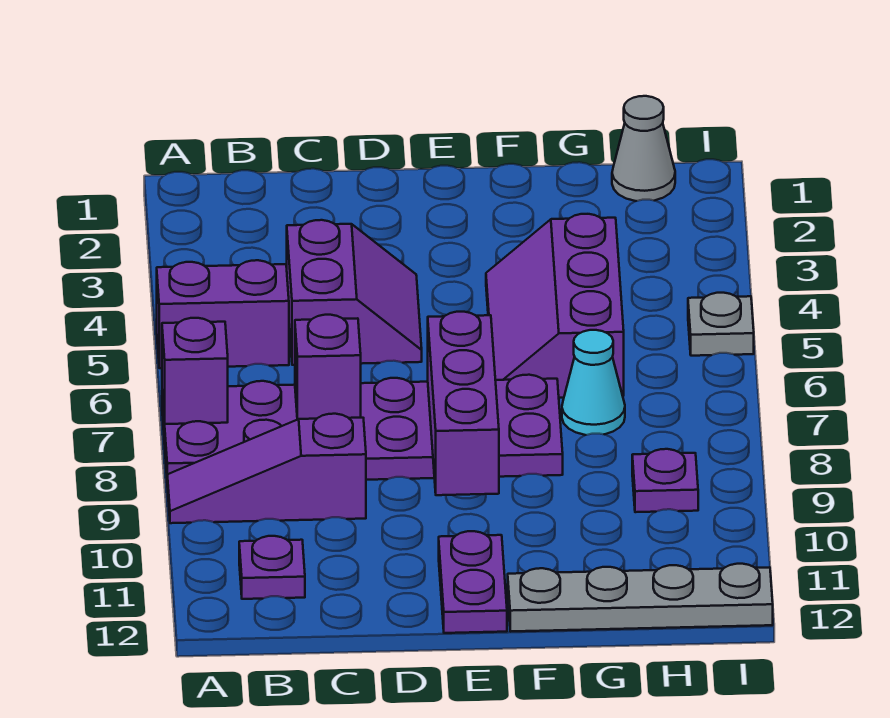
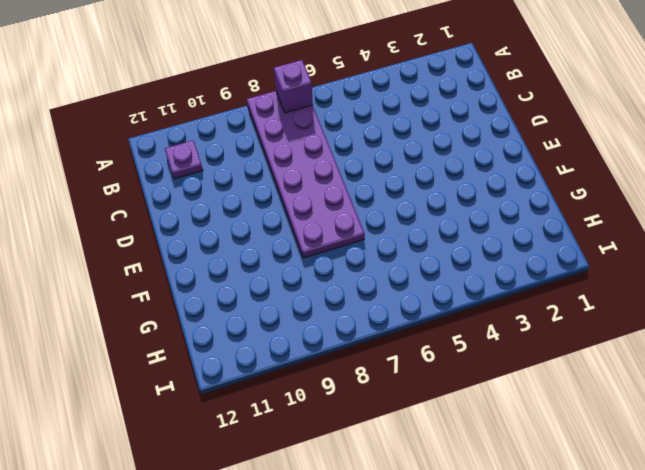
none -> purple brick A5:B5 level 1
none -> purple slope A9:C9 level 1 top C
none -> purple slope C4:D5 level 1 top C

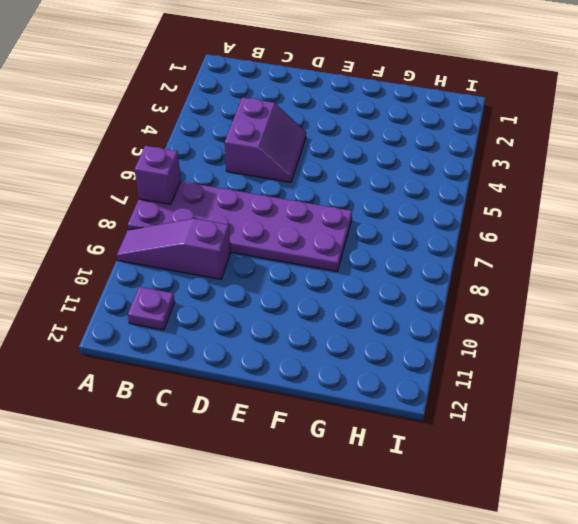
none -> purple brick A5:B5 level 1
none -> purple plate E11:E12 level 1
none -> purple slope F4:G6 level 1 top G

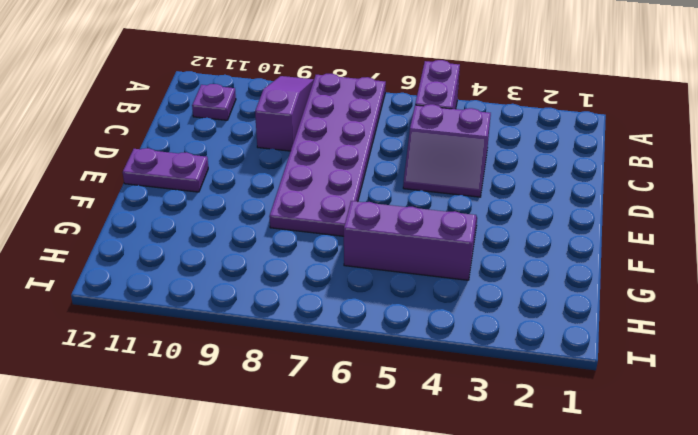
none -> grey plate F12:I12 level 1
none -> cyan cone G7 level 1
none -> grey cone H1 level 1

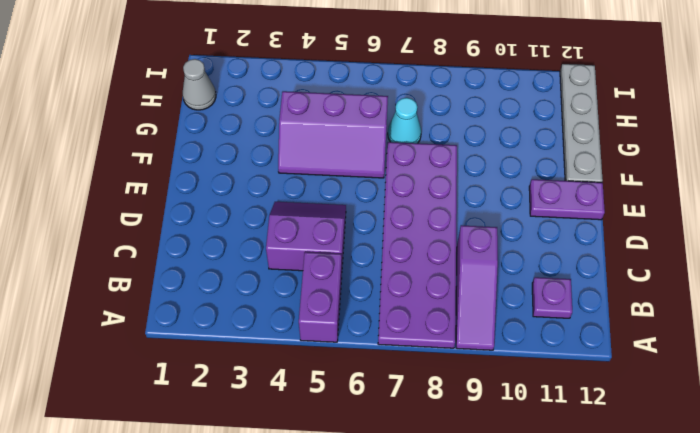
none -> purple plate H9 level 1
none -> grey plate I5 level 1
none -> purple brick A7 level 2

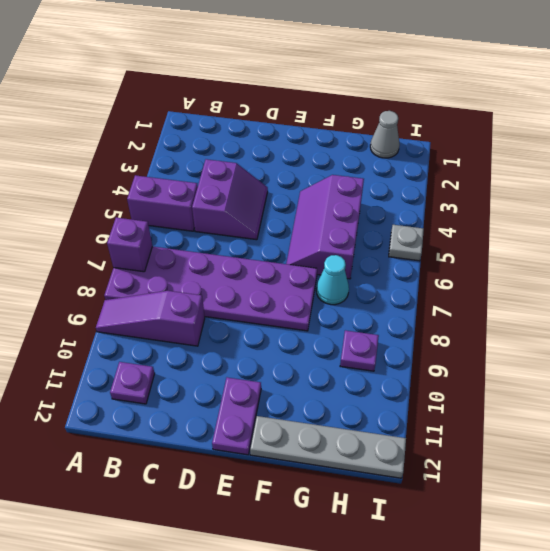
none -> purple brick C7 level 2
none -> purple brick E7:E9 level 2

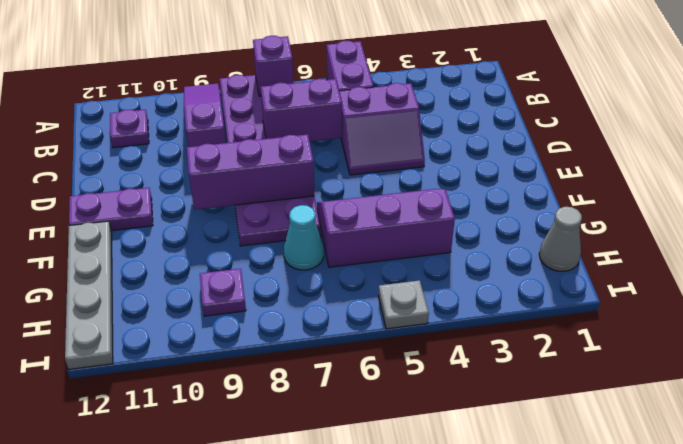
purple brick C6:C7 level 2 -> purple brick C7 level 2

